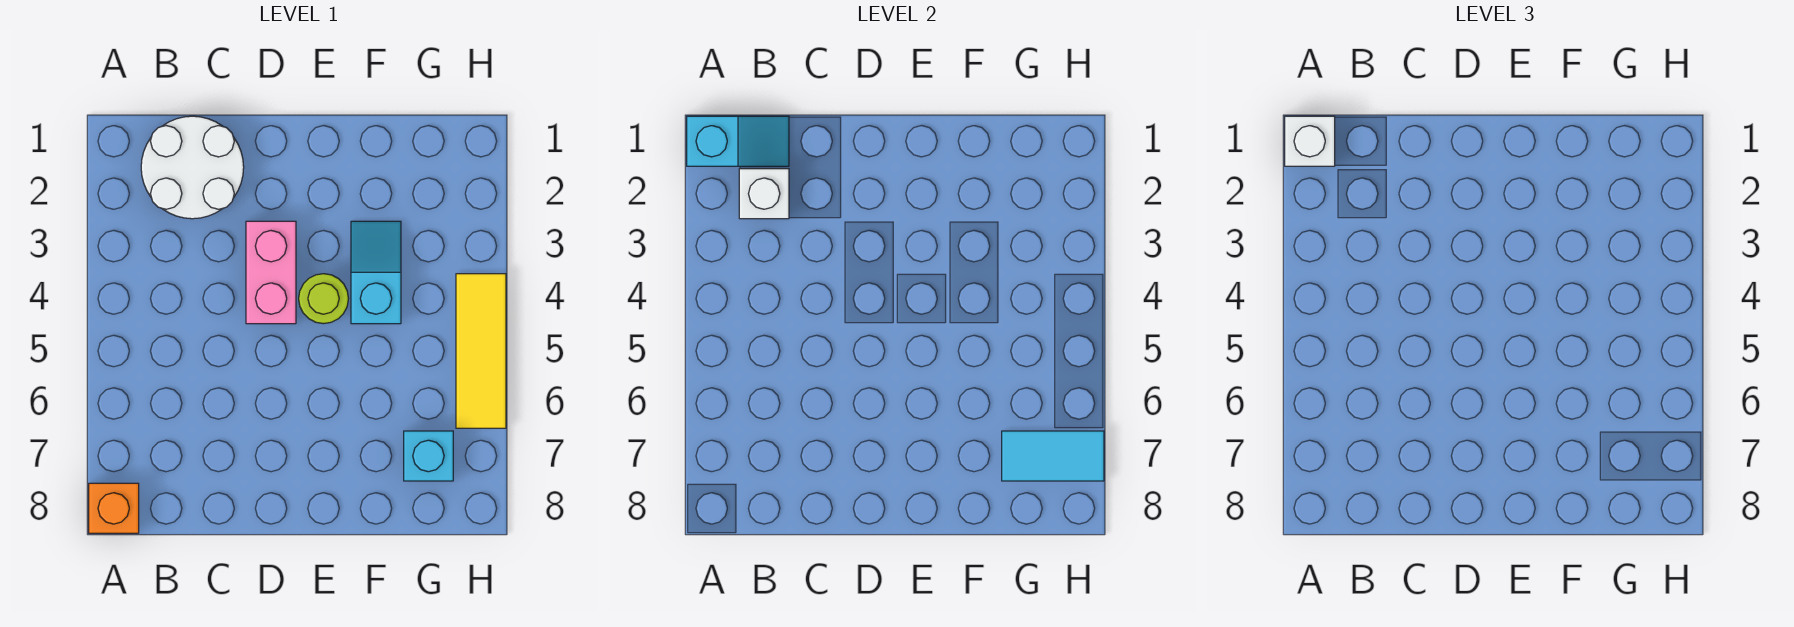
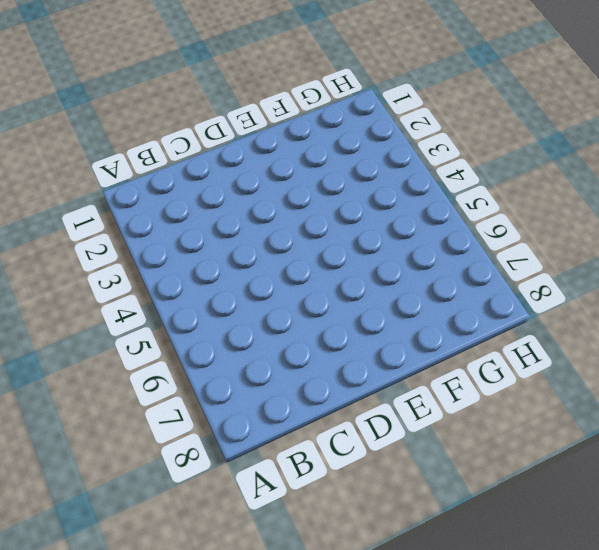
none -> orange brick A8 level 1
none -> white round brick B1:C2 level 1

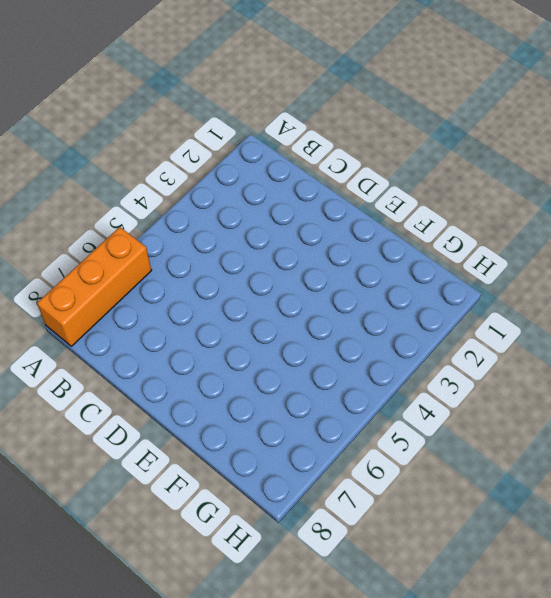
orange brick A6:A8 level 1 -> orange brick A8 level 1
none -> white round brick B1:C2 level 1
none -> pink brick D3:D4 level 1

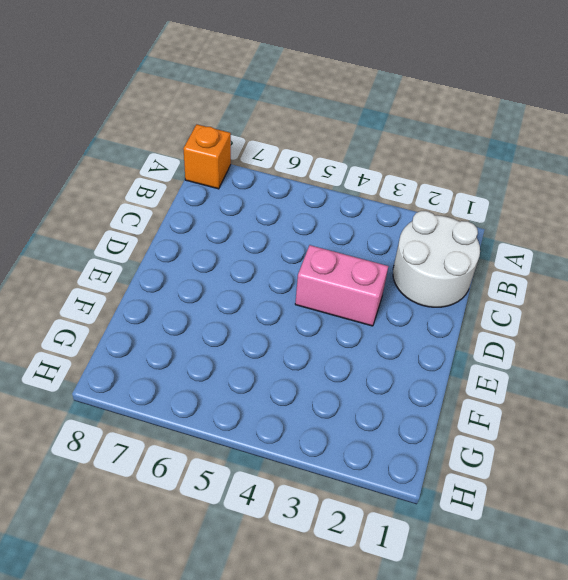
none -> lime round brick E4 level 1
none -> cyan slope F3:F4 level 1 top 4

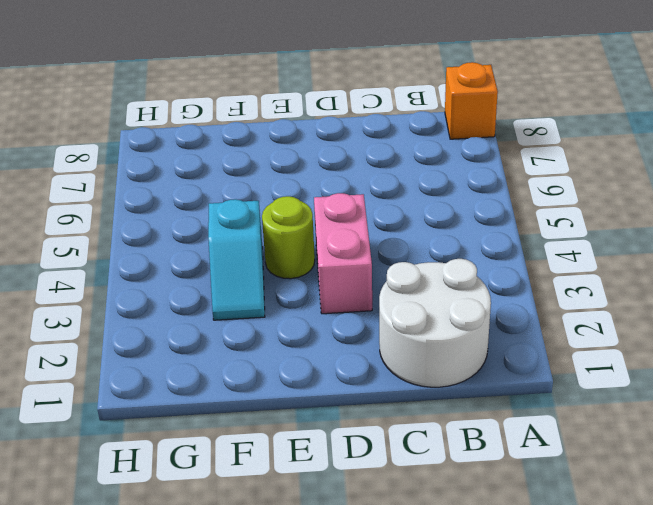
none -> cyan brick G7 level 1
none -> yellow tile H4:H6 level 1

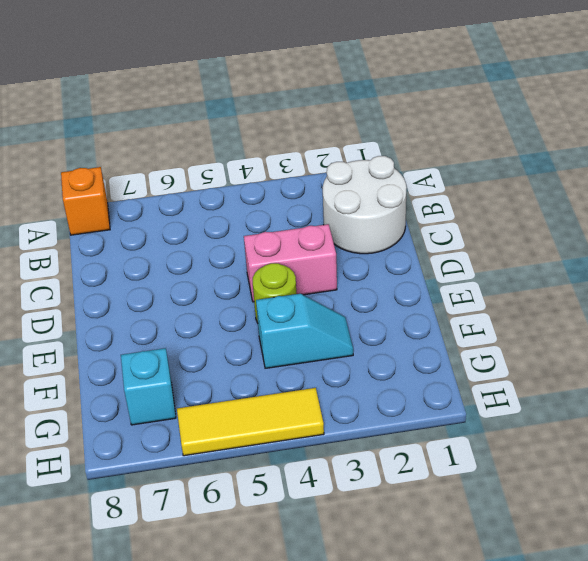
none -> cyan slope A1:B1 level 2 top A
none -> white brick B2 level 2

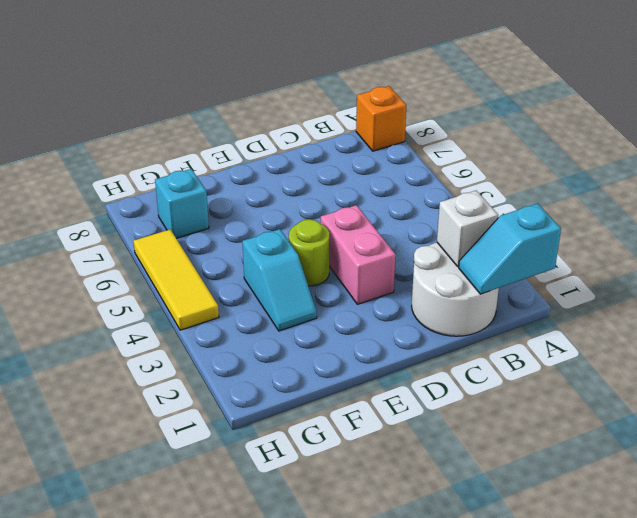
none -> cyan tile G7:H7 level 2
none -> white brick A1 level 3

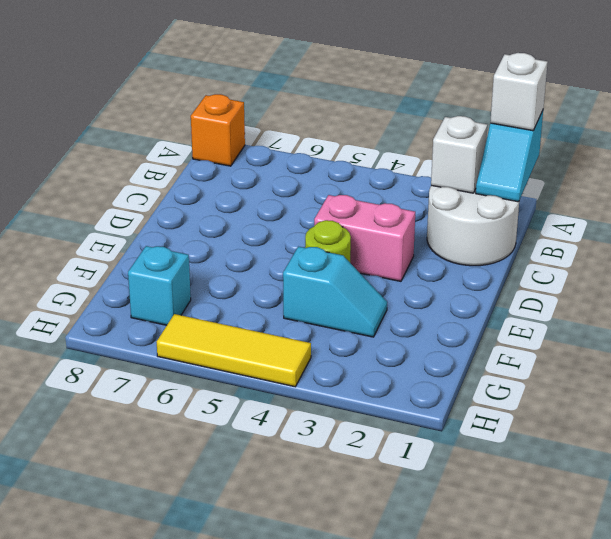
none -> cyan tile G7:H7 level 2

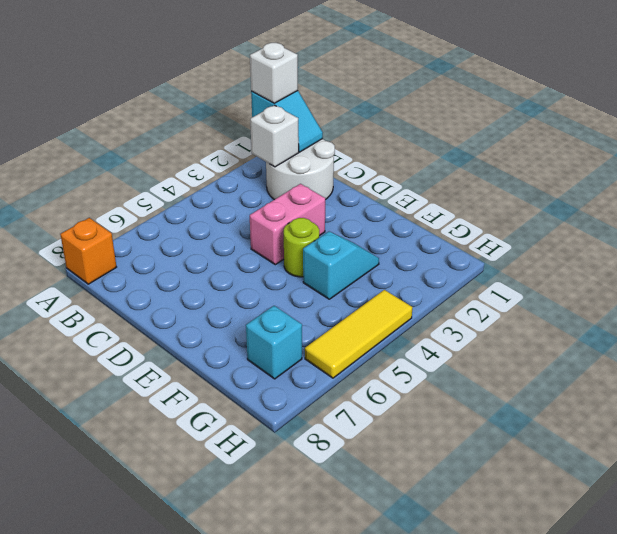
none -> cyan tile G7:H7 level 2

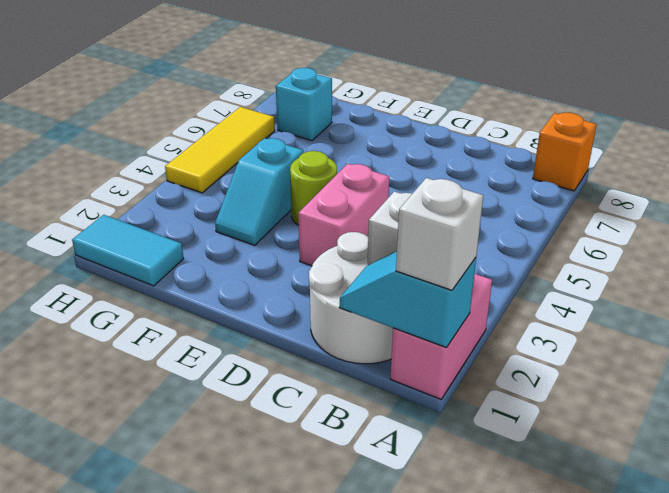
pink brick A1:A2 level 1 -> none
cyan tile G1:H1 level 1 -> cyan tile G7:H7 level 2

